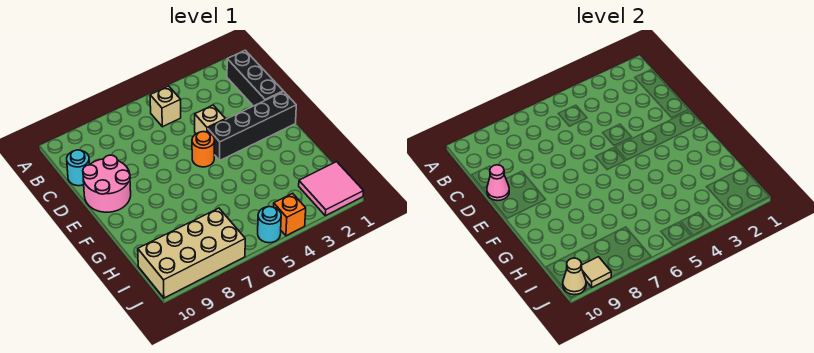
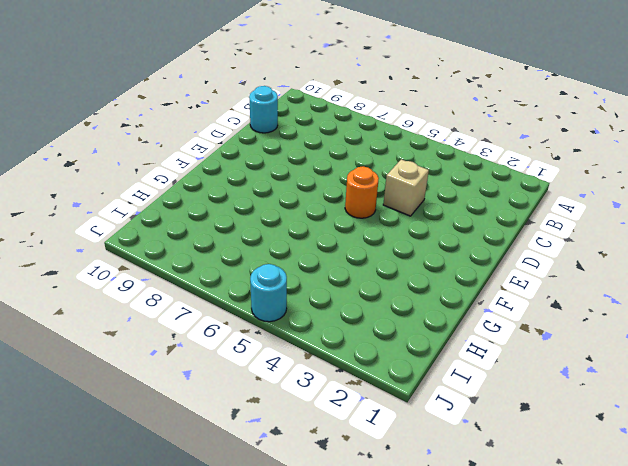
none -> black brick B1:D1 level 1
none -> tan brick B5 level 1
none -> pink round brick D9:E10 level 1

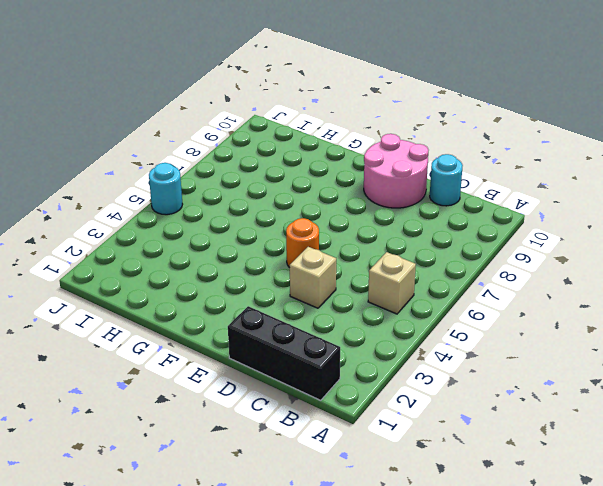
none -> black brick E1:E4 level 1
none -> pink tile I1:J2 level 1
none -> tan brick I7:J10 level 1

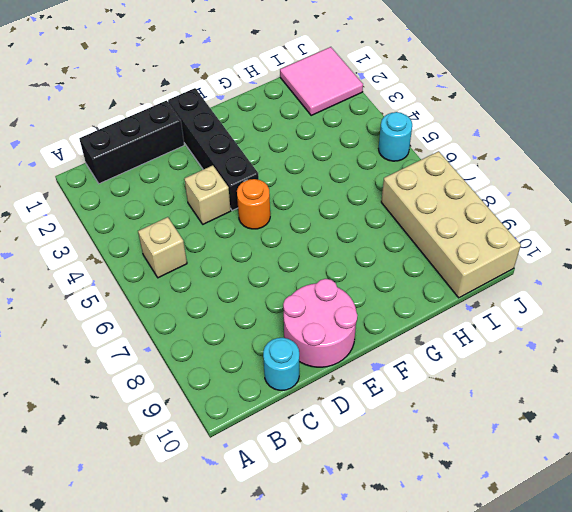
none -> orange brick J4 level 1
none -> pink cone D10 level 2
none -> tan tile J9 level 2

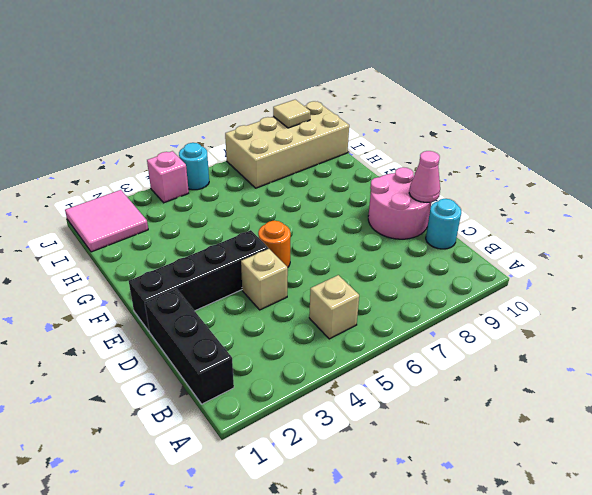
pink brick J4 level 1 -> orange brick J4 level 1
none -> tan cone J10 level 2

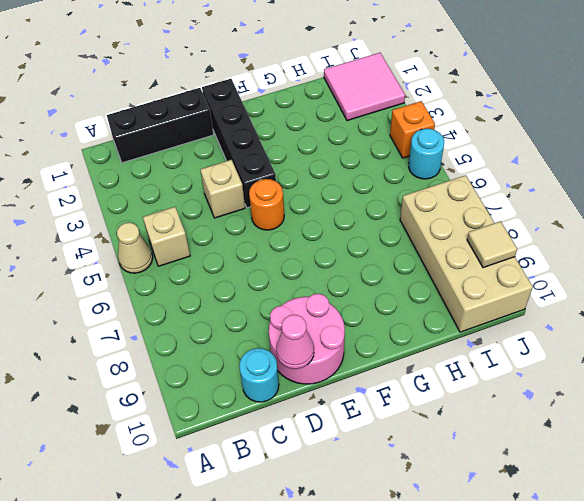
tan cone A5 level 1 -> tan cone J10 level 2

